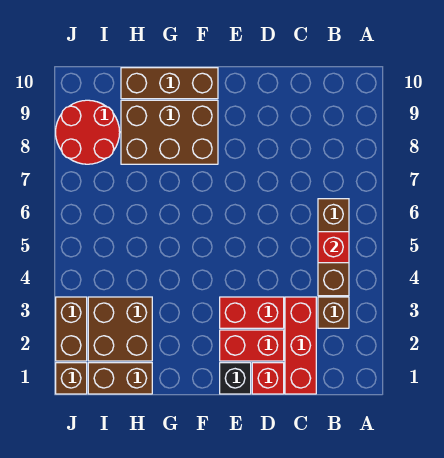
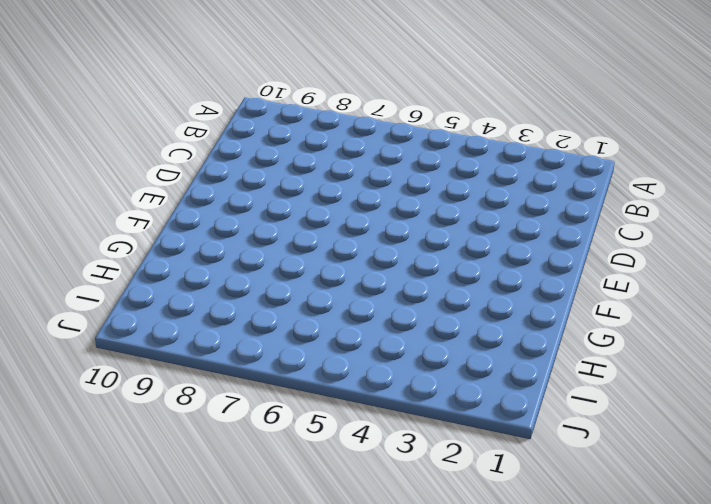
none -> brown brick B3 level 1
none -> brown brick B4:B6 level 1
none -> red brick C1:C3 level 1

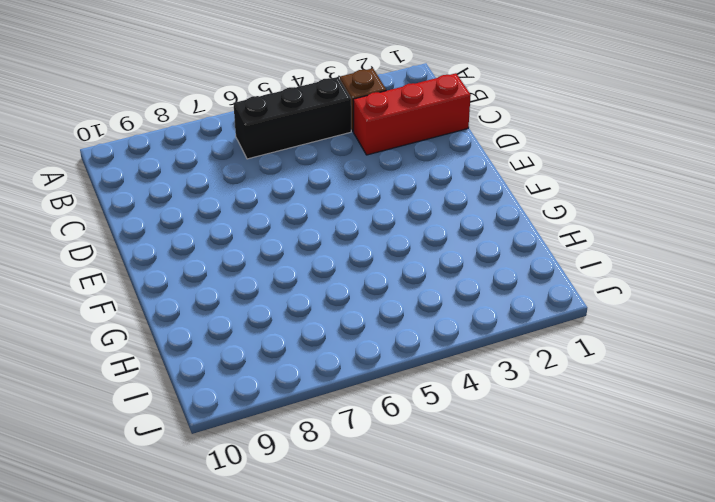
black brick B4:B6 level 1 -> brown brick B4:B6 level 1
none -> red brick D1 level 1
none -> red brick D2:E2 level 1
none -> red brick D3:E3 level 1

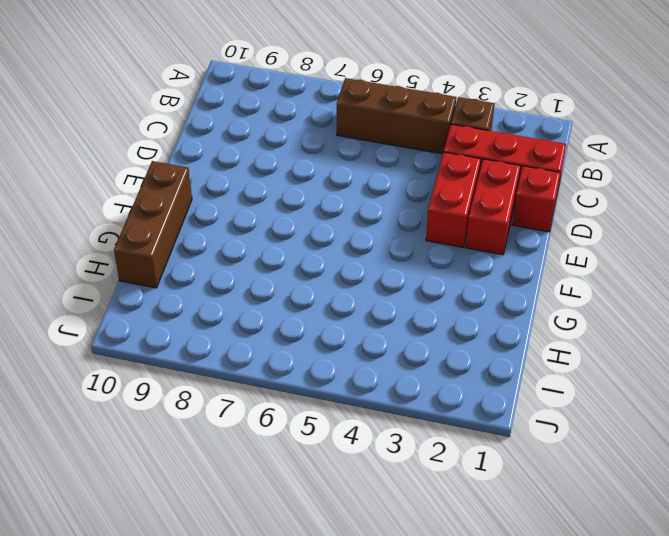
none -> black brick E1 level 1
none -> brown brick F8:H9 level 1
none -> brown brick H1:I1 level 1

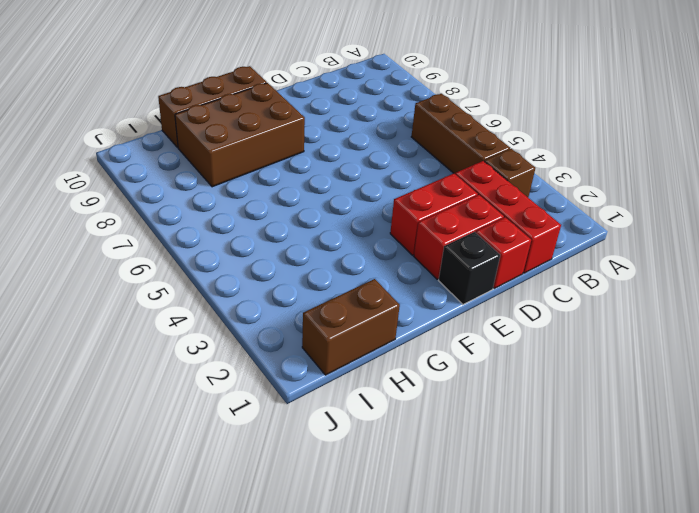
none -> brown brick H2:I3 level 1
none -> red round brick I8:J9 level 1
none -> brown brick J1 level 1

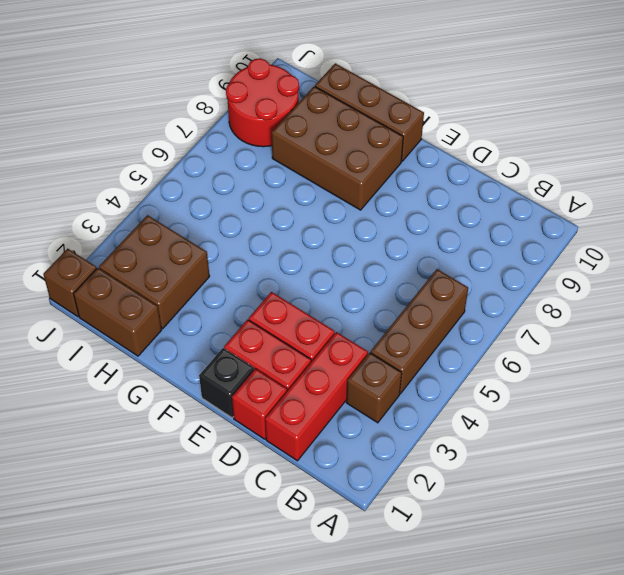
none -> brown brick J2:J3 level 1
none -> red brick B5 level 2

